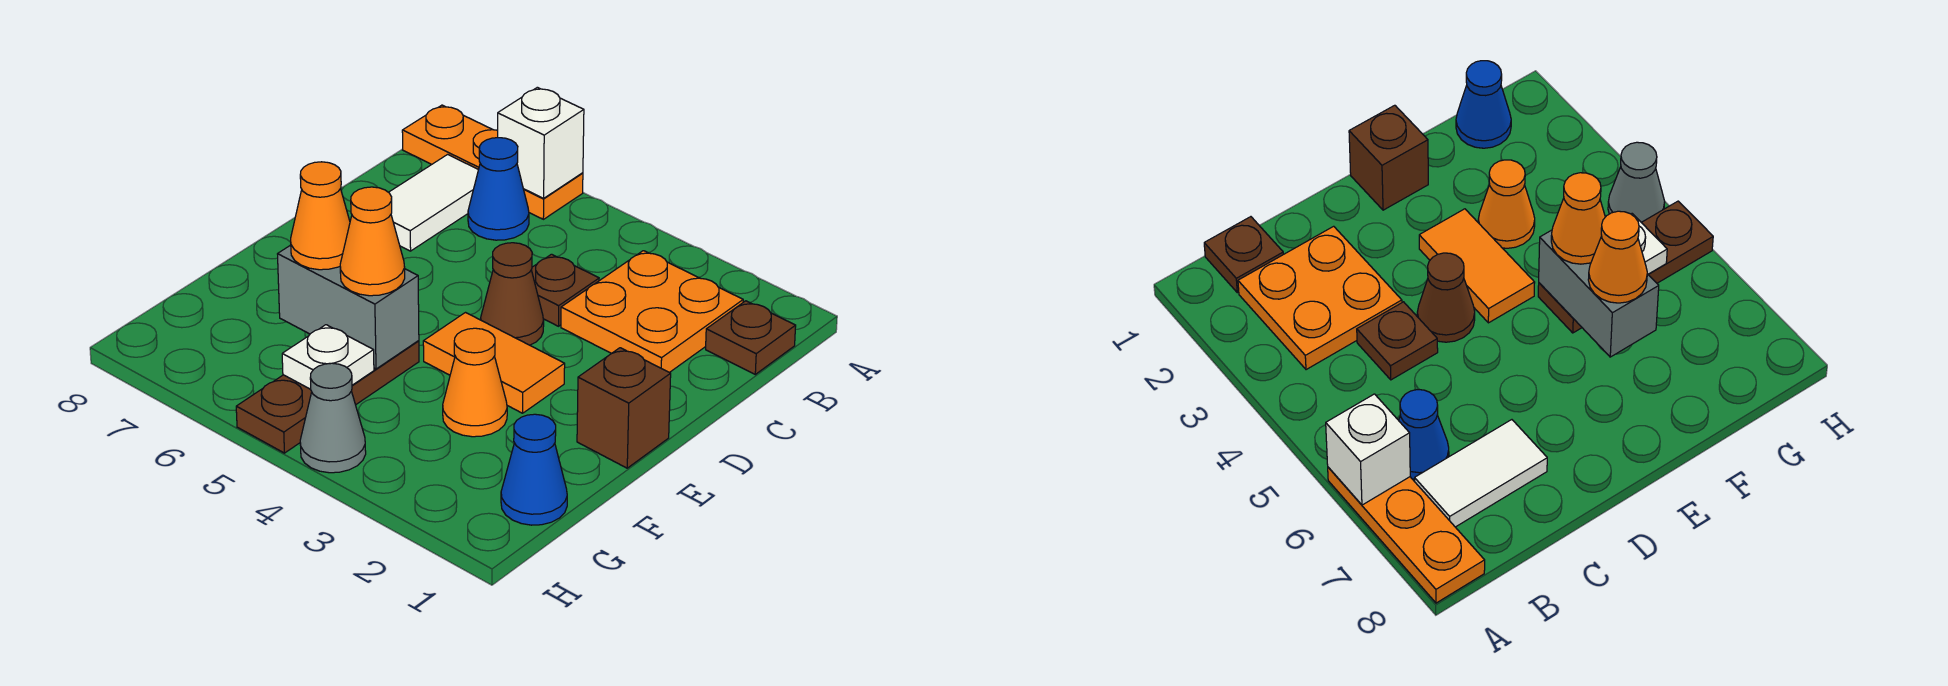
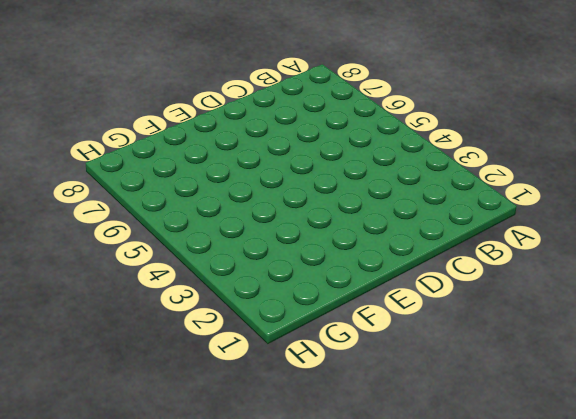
none -> orange plate A6:A8 level 1
none -> brown plate B1 level 1
none -> orange plate B2:C3 level 1

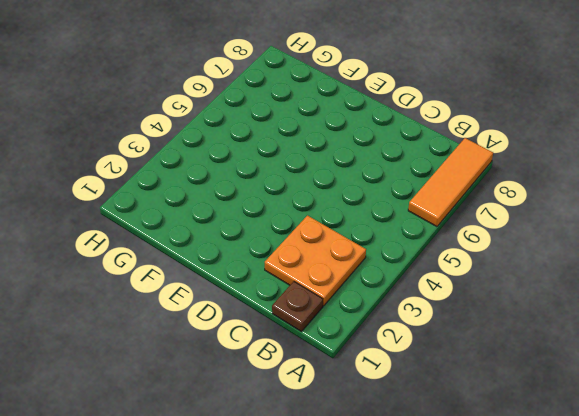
orange tile A6:A8 level 1 -> orange plate A6:A8 level 1
none -> blue cone B6 level 1
none -> white tile B7:C7 level 1
none -> brown plate C4 level 1

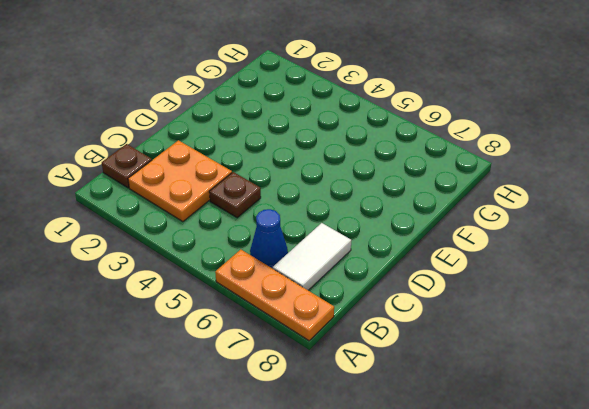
none -> brown cone D4 level 1
none -> brown brick E1 level 1
none -> orange tile E3:E4 level 1

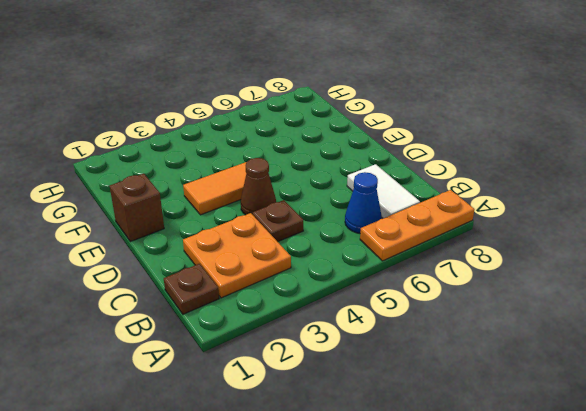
none -> orange cone F3 level 1
none -> brown plate F5:H5 level 1
none -> blue cone G1 level 1

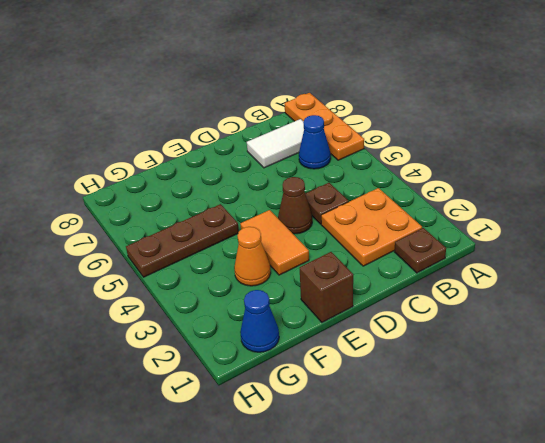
none -> grey cone H4 level 1
none -> white brick A6 level 2
none -> grey brick F5:F6 level 2

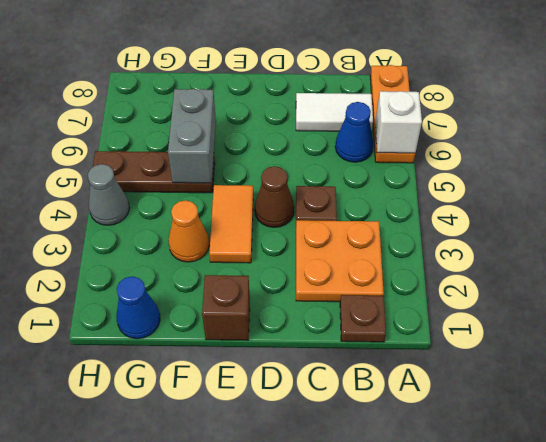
none -> white plate G5 level 2
none -> orange cone F5 level 3
none -> orange cone F6 level 3

